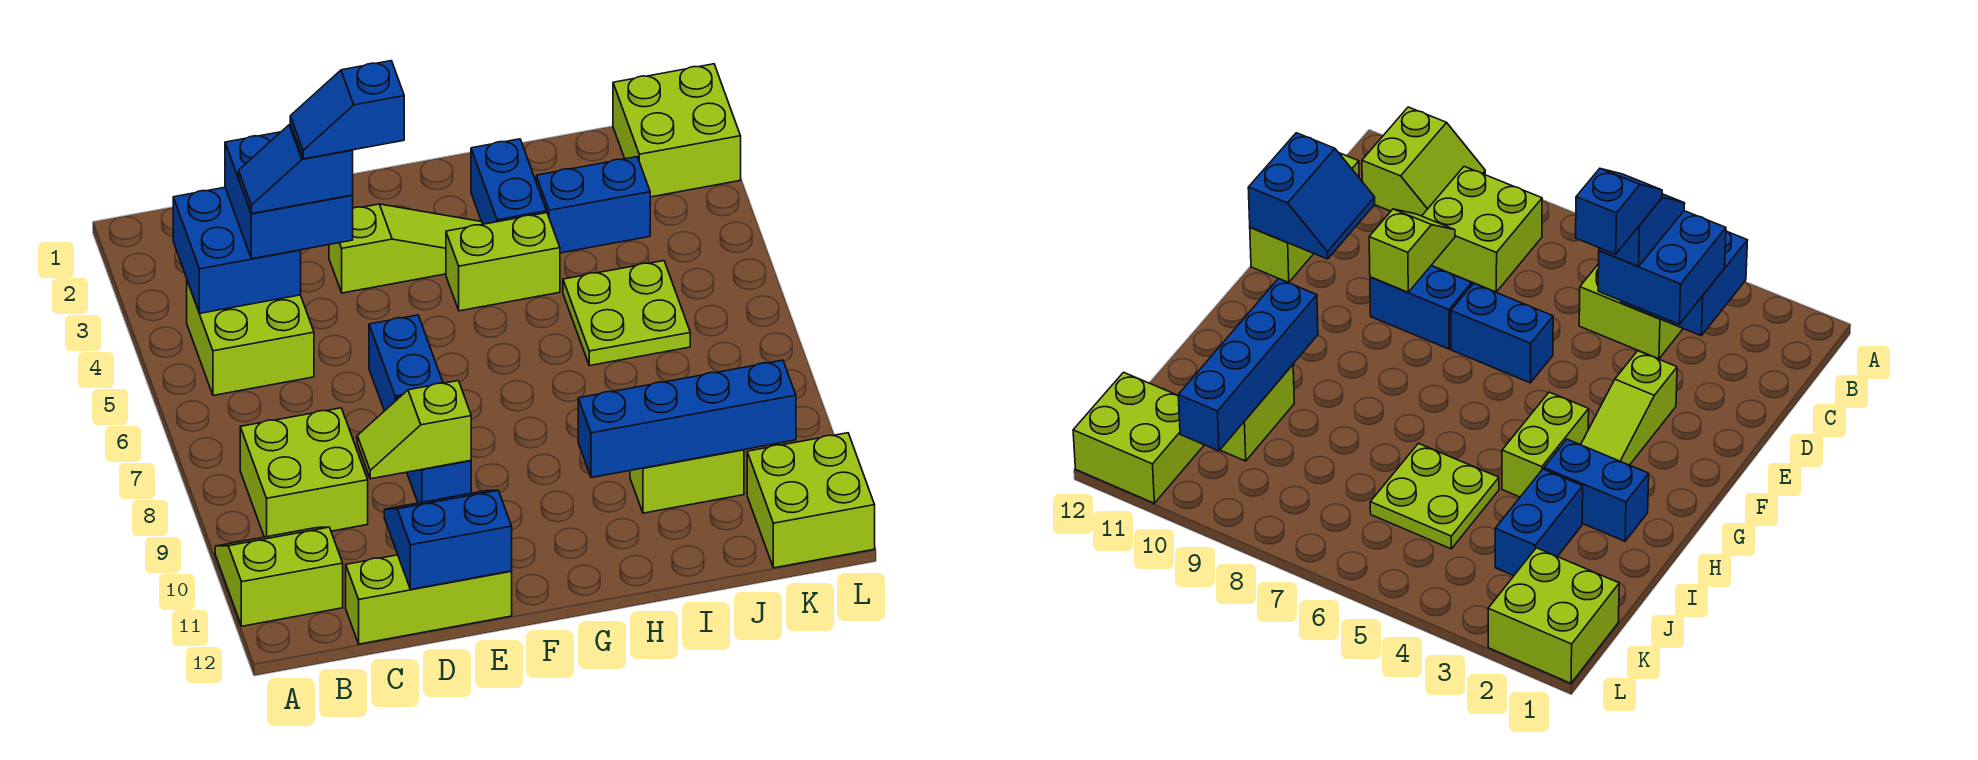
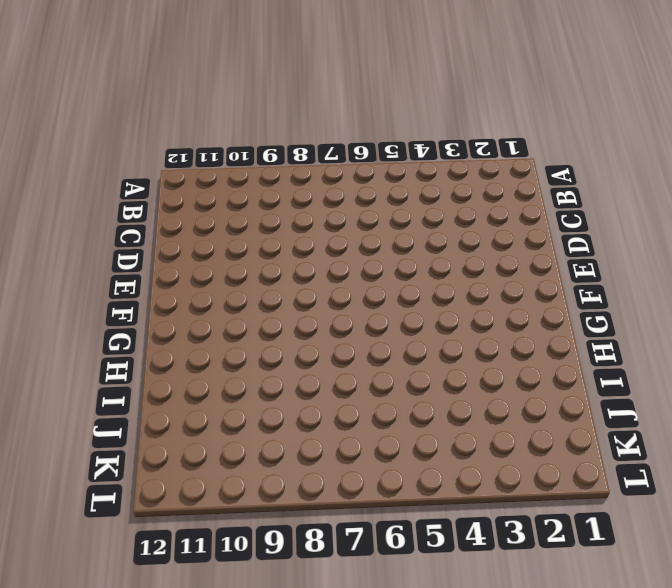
none -> lime slope A10:B11 level 1 top 11
none -> lime brick B4:C5 level 1
none -> lime brick B8:C9 level 1

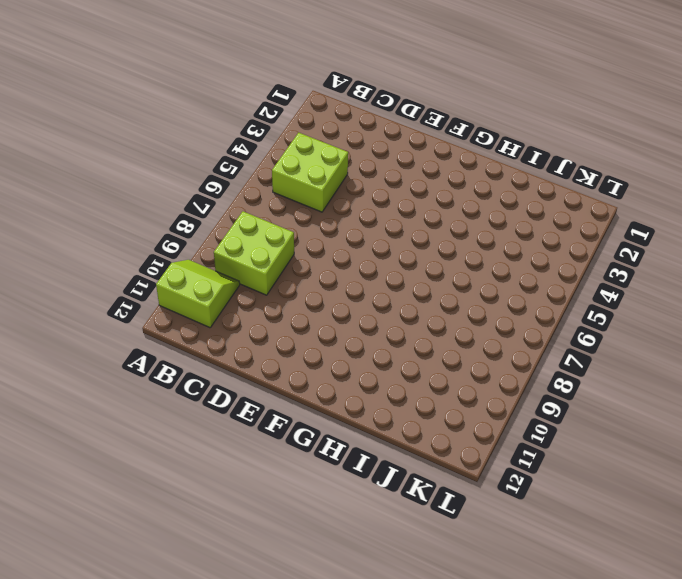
none -> lime brick C12:E12 level 1
none -> lime slope E3:G3 level 1 top E
none -> blue brick E6:E7 level 1

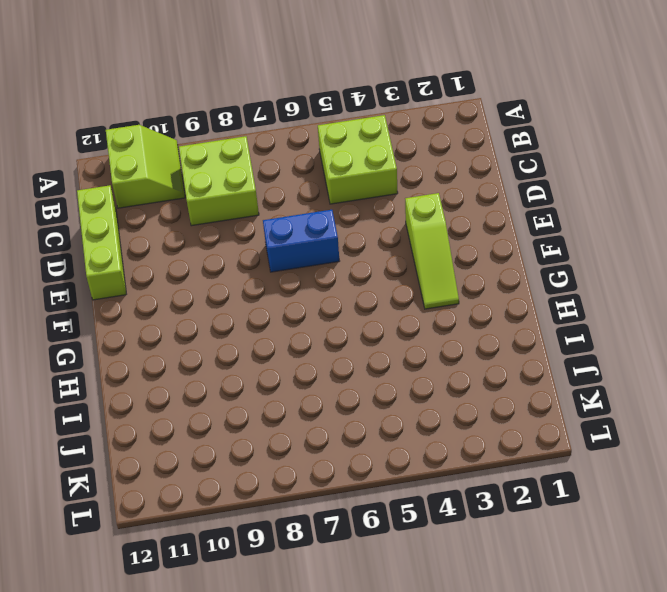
none -> blue brick E8:E9 level 1
none -> lime brick G4:H4 level 1
none -> blue brick H2:H3 level 1

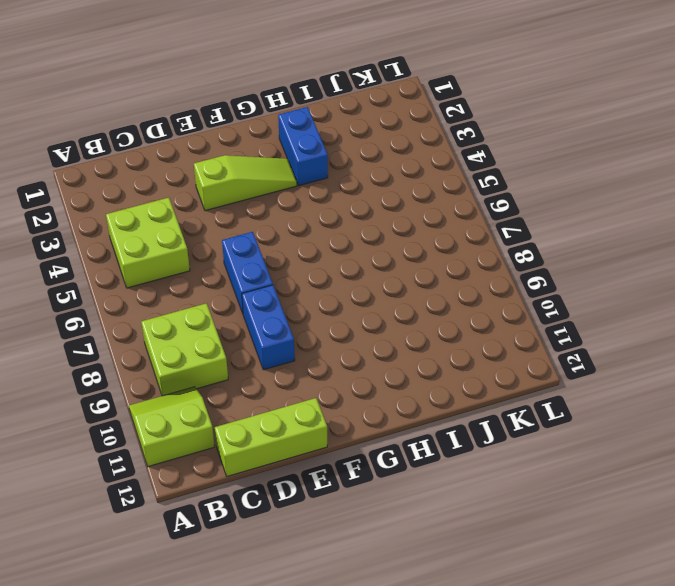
none -> lime brick G4:H4 level 1
none -> blue brick I3:J3 level 1
none -> lime plate I5:J6 level 1

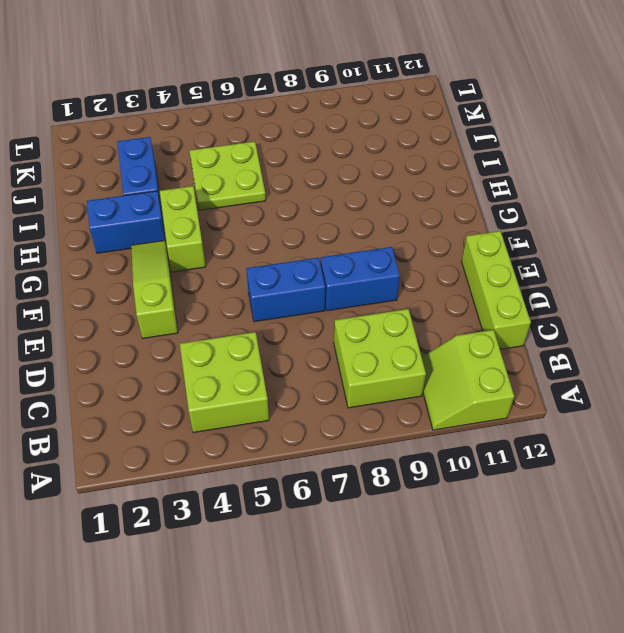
none -> lime brick I10:J10 level 1
none -> lime brick K1:L2 level 1
none -> lime brick K11:L12 level 1

